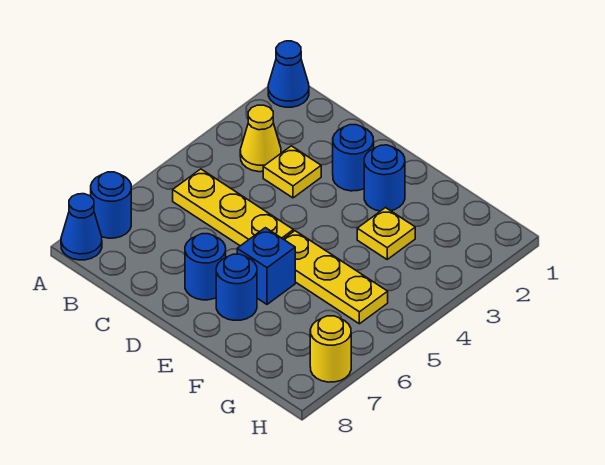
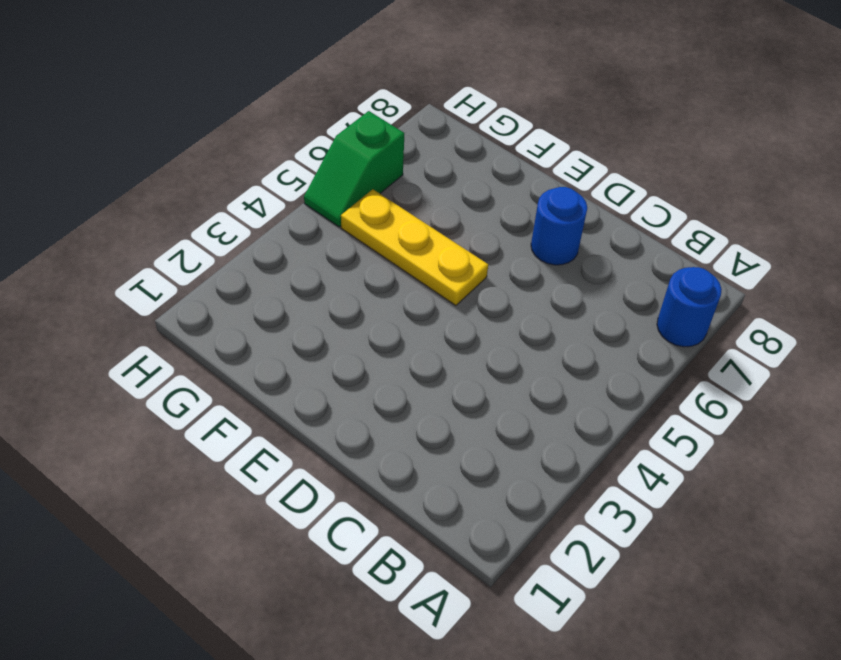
green slope H5:H6 level 1 top 6 -> none
none -> blue cone A1 level 1
none -> blue cone A8 level 1
none -> yellow cone B3 level 1

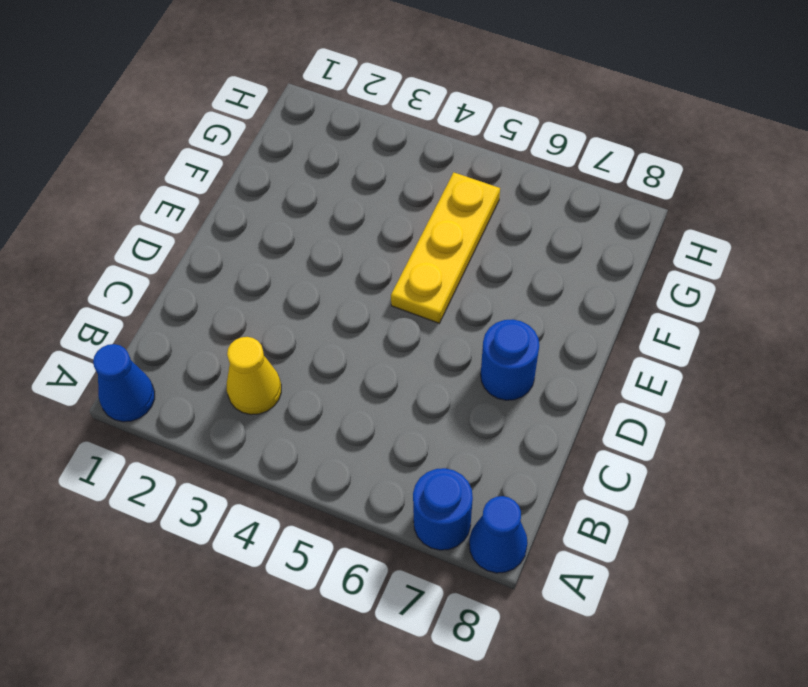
none -> yellow plate B5:D5 level 1
none -> yellow plate C3 level 1
none -> blue round brick D2 level 1

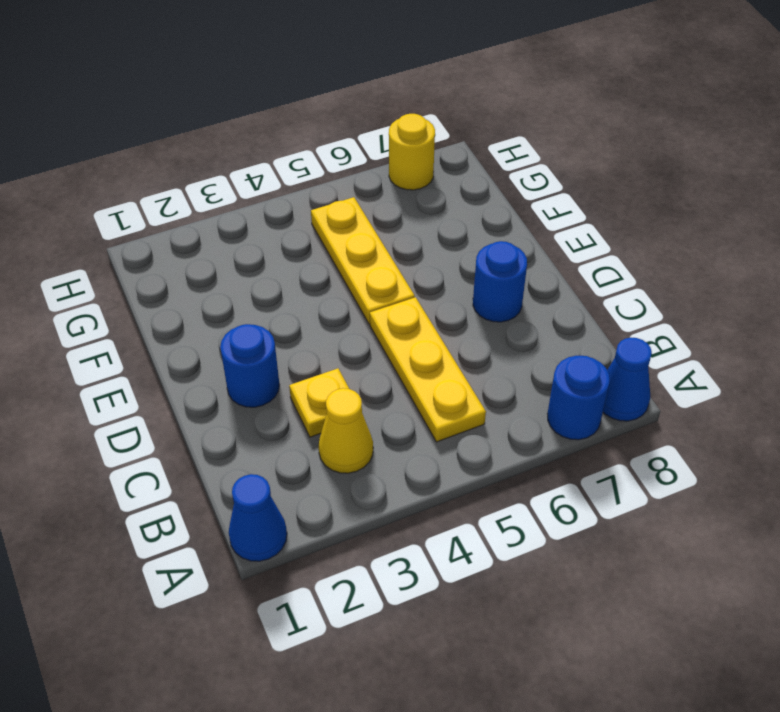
none -> blue round brick E2 level 1
none -> blue brick E6 level 1
none -> blue round brick E7 level 1

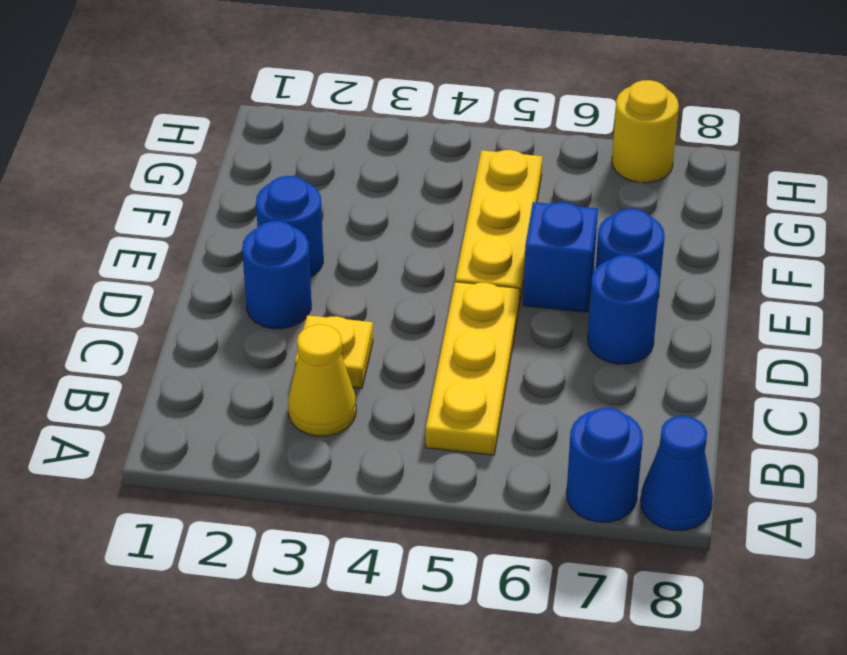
none -> blue cone A1 level 1
none -> yellow plate F3 level 1

